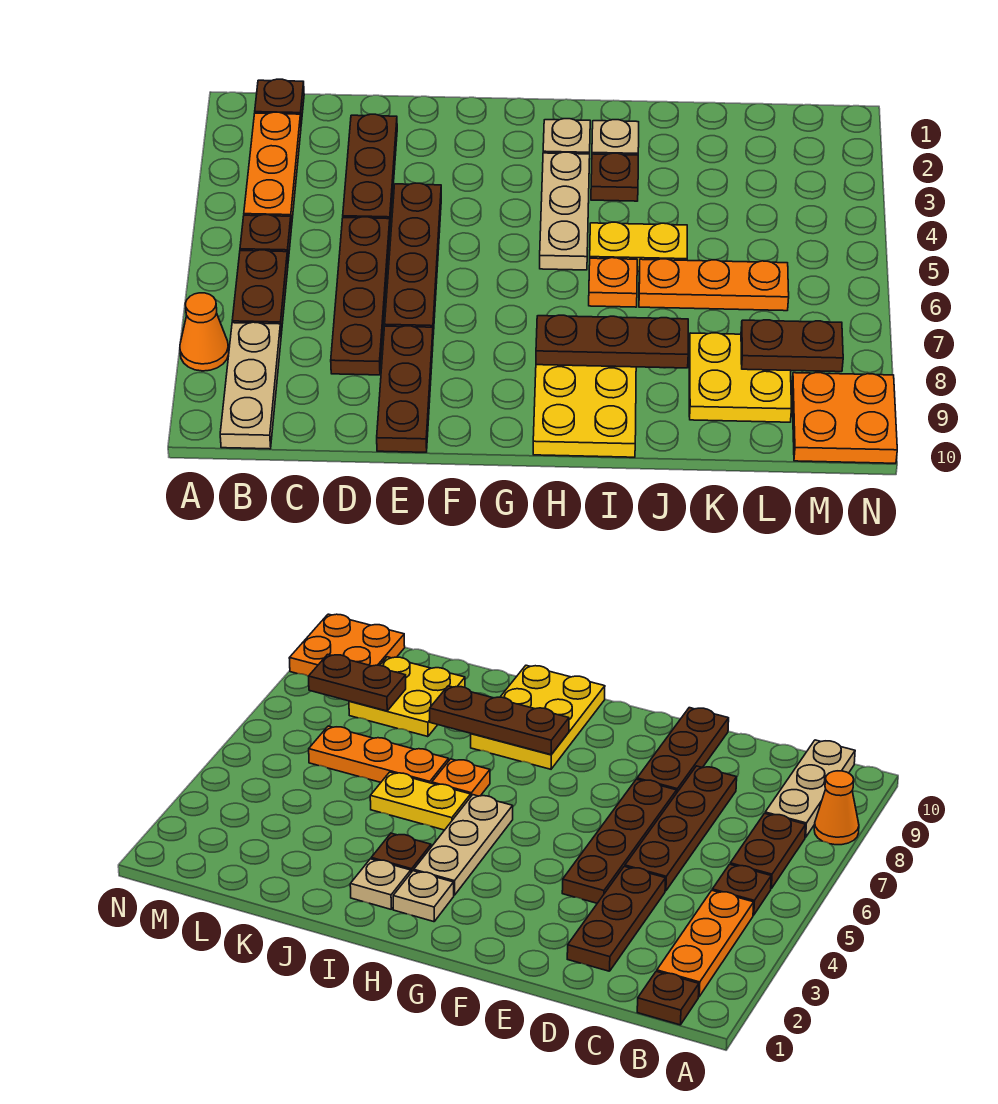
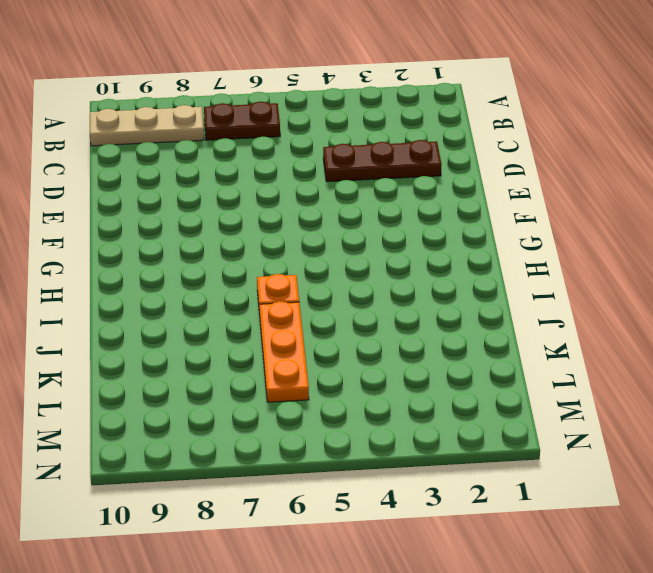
none -> orange cone A8 level 1
none -> brown plate B1 level 1
none -> orange plate B2:B4 level 1

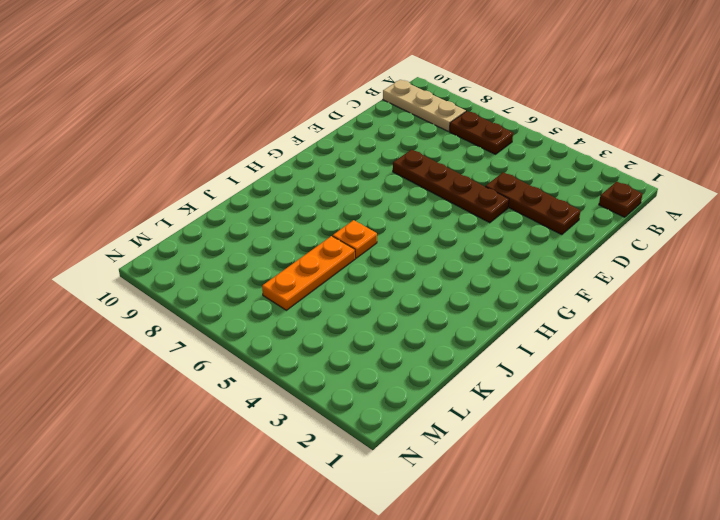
none -> orange cone A8 level 1
none -> orange plate B2:B4 level 1
none -> brown plate B5 level 1

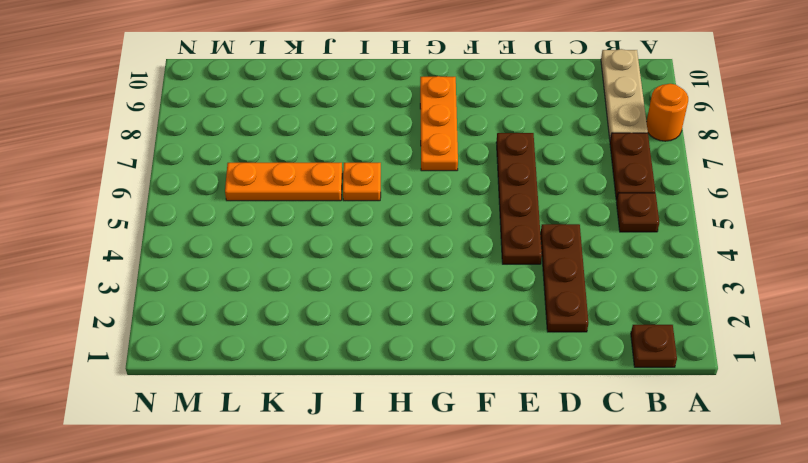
orange round brick A8 level 1 -> orange cone A8 level 1
orange plate G7:G9 level 1 -> orange plate B2:B4 level 1
none -> brown plate D5:D8 level 1
none -> brown plate E8:E10 level 1
none -> tan plate H2 level 1

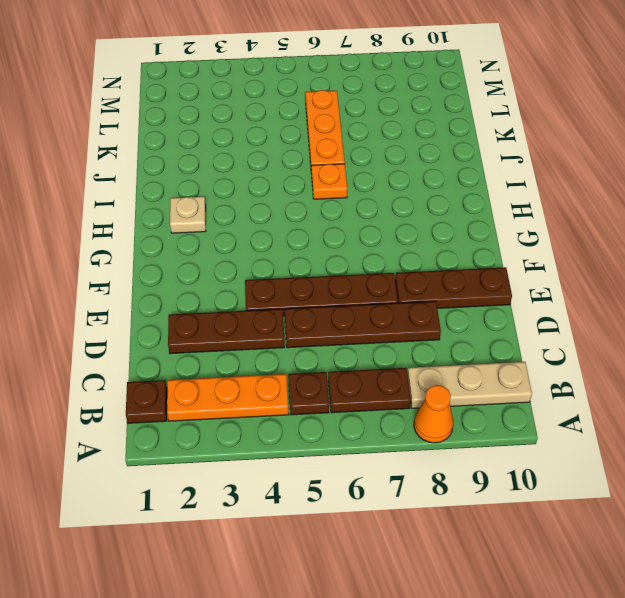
none -> tan plate H3:H5 level 1
none -> yellow plate H8:I10 level 1
none -> tan plate I2 level 1

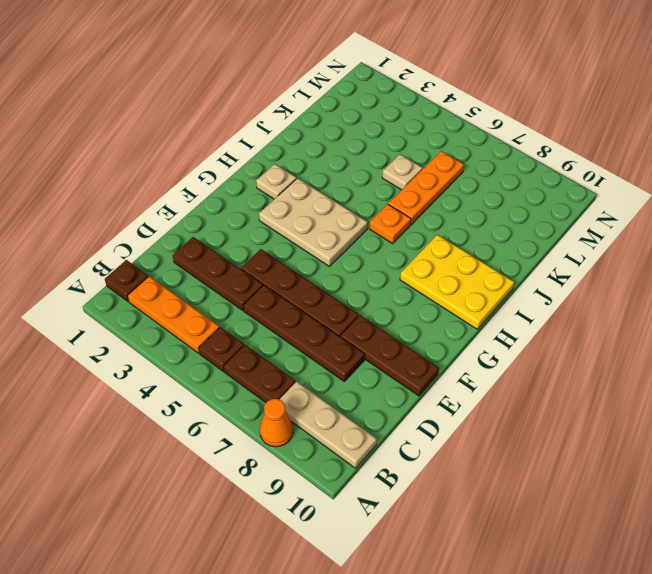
tan plate G3:H5 level 1 -> tan plate H3:H5 level 1
tan plate K5 level 1 -> tan plate I2 level 1
none -> brown plate I3 level 1
none -> yellow plate I5:J5 level 1
none -> yellow plate K8:L9 level 1

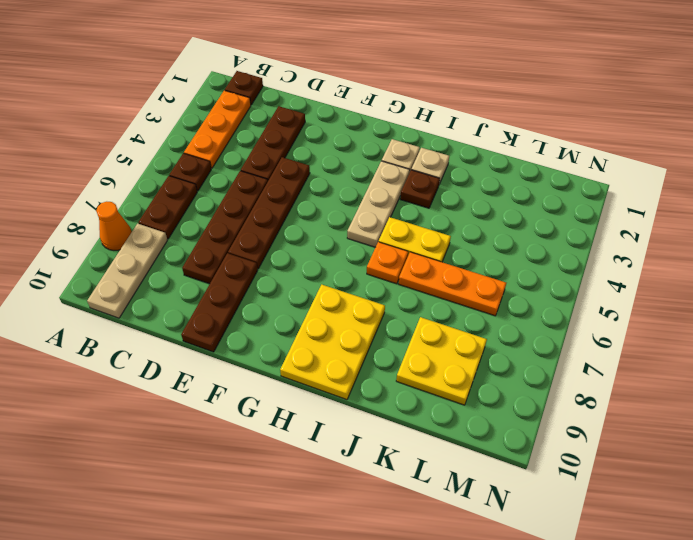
none -> orange plate M9:N10 level 1
none -> brown plate H8:J8 level 2
none -> brown plate L8:M8 level 2

